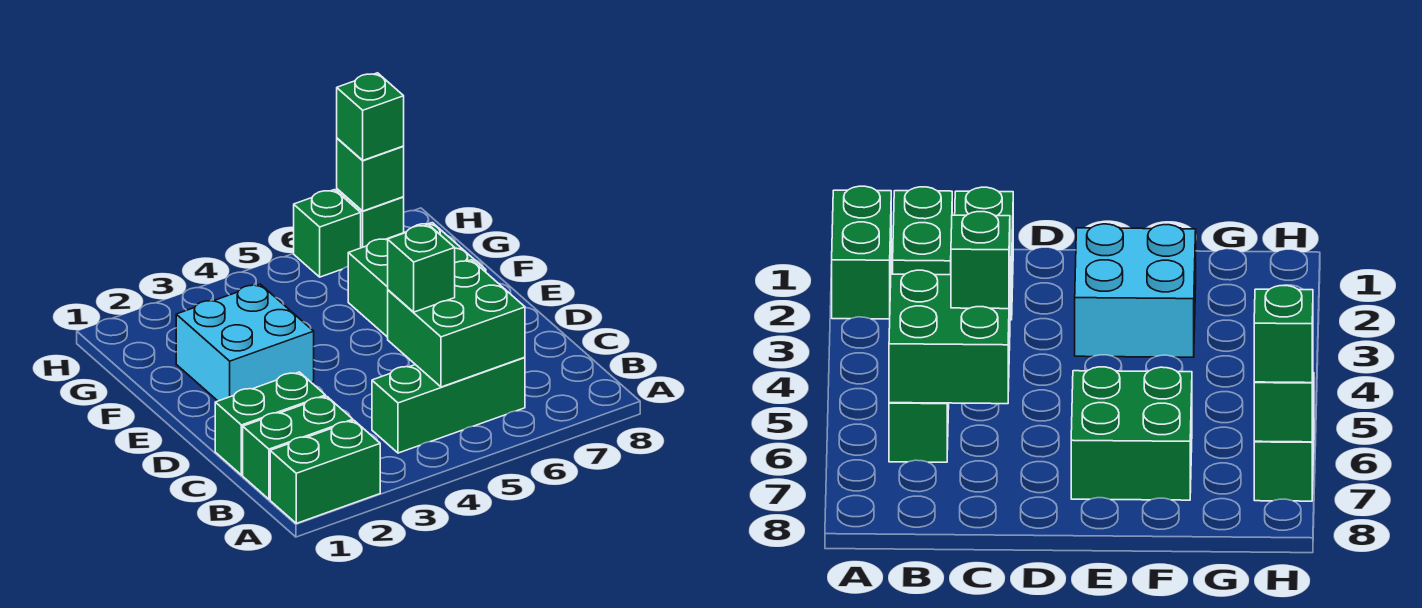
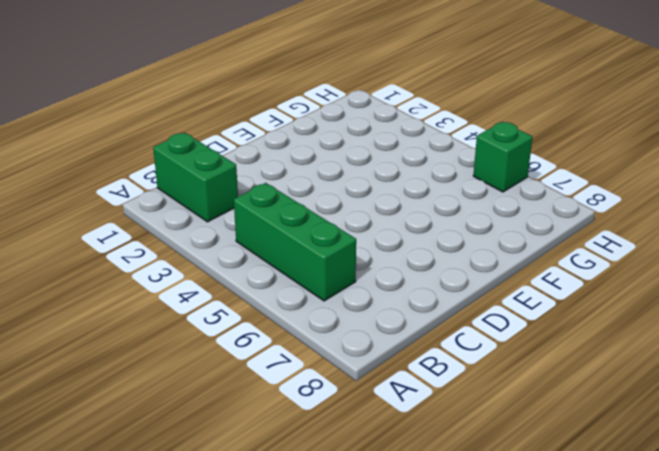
none -> green brick A1:A2 level 1
none -> green brick C1:C2 level 1
none -> cyan brick E2:F3 level 1

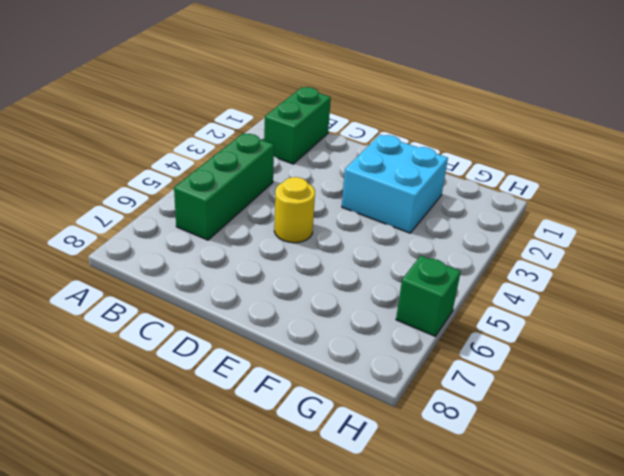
yellow round brick D5 level 1 -> none
none -> green brick A1:A2 level 1
none -> green brick C1:C2 level 1
none -> green brick E6:F7 level 1

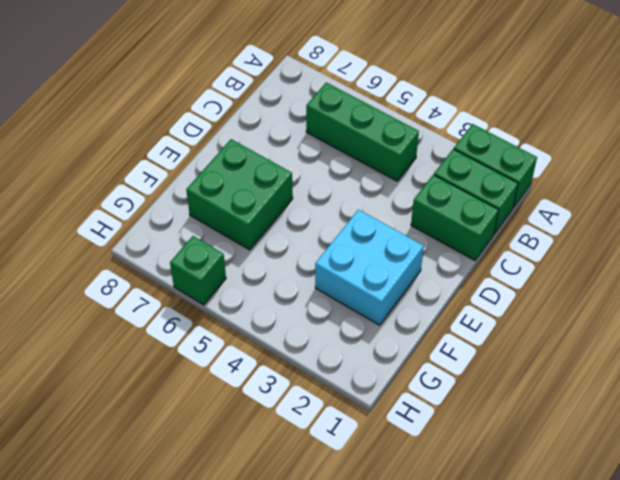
none -> green brick H7 level 1
none -> green brick B5:C6 level 2
none -> green brick H7 level 2

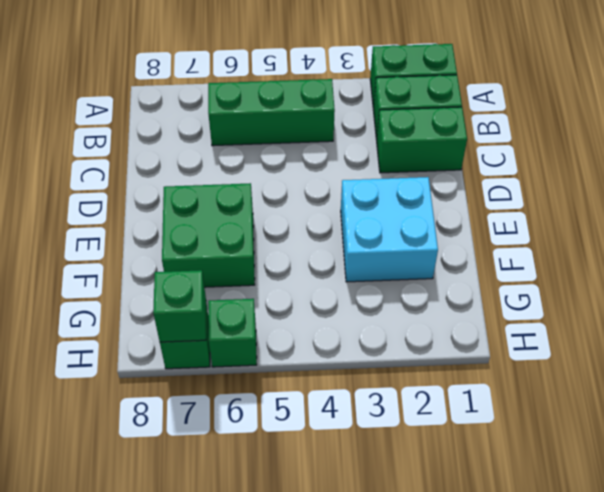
none -> green brick B5:C6 level 2
none -> green brick C5 level 3
none -> green brick H7 level 3

